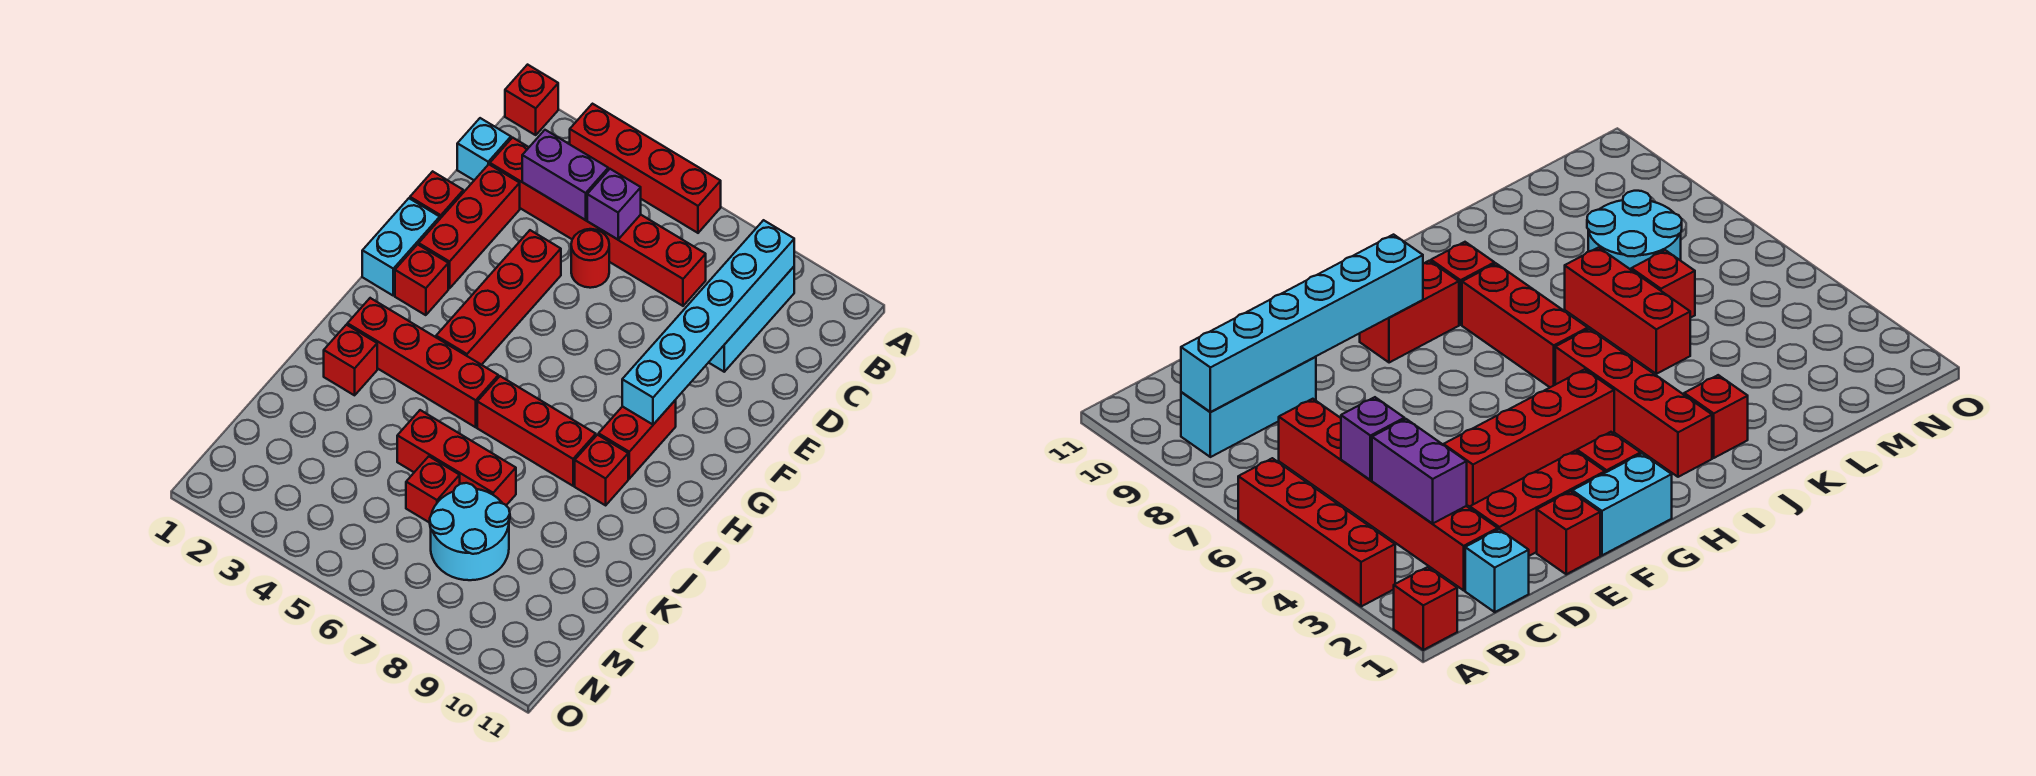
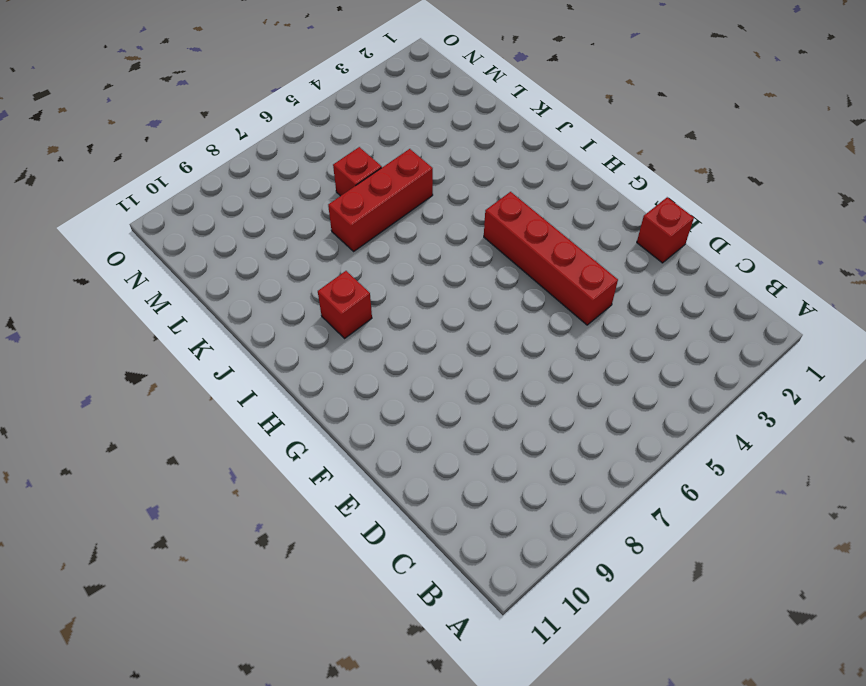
none -> red brick A1 level 1
none -> red brick A3:A6 level 1
none -> cyan brick B9:D9 level 1

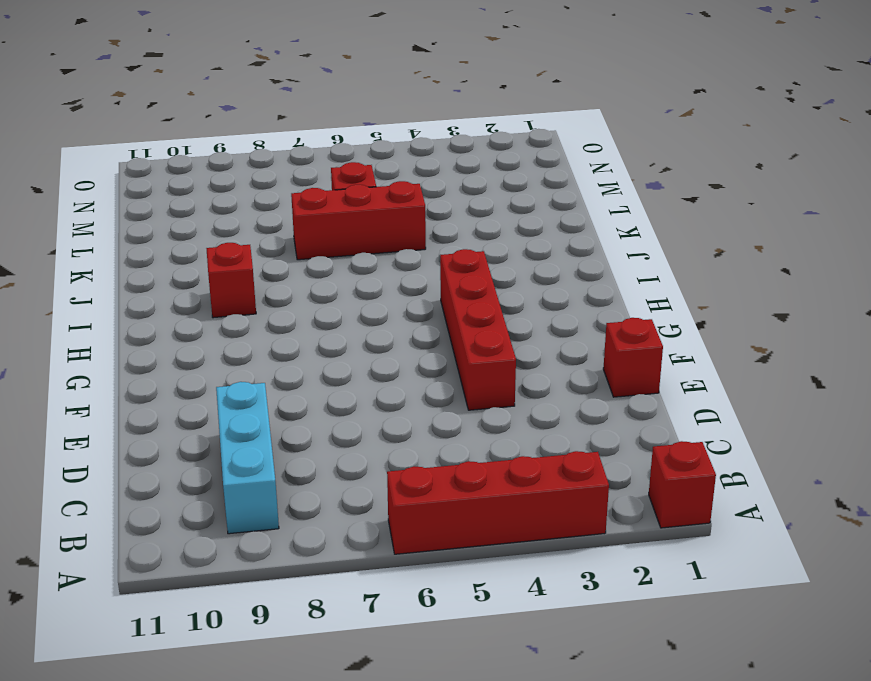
none -> cyan brick C1 level 1
none -> red brick C2:C7 level 1
none -> red brick D2:F2 level 1

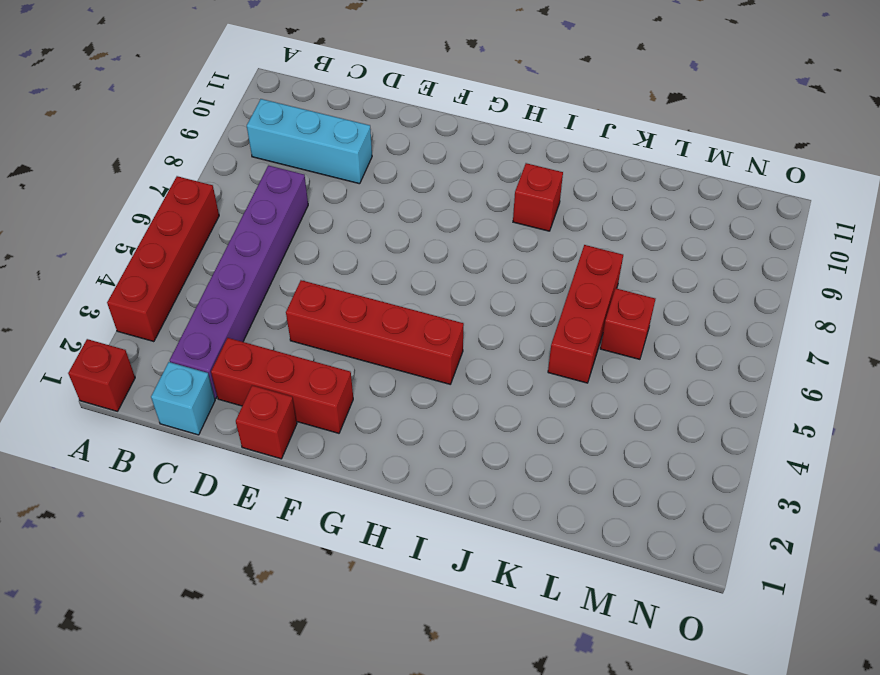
purple brick C2:C7 level 1 -> red brick C2:C7 level 1
none -> red round brick D5 level 1
none -> cyan brick F1:G1 level 1
none -> red brick G2 level 1

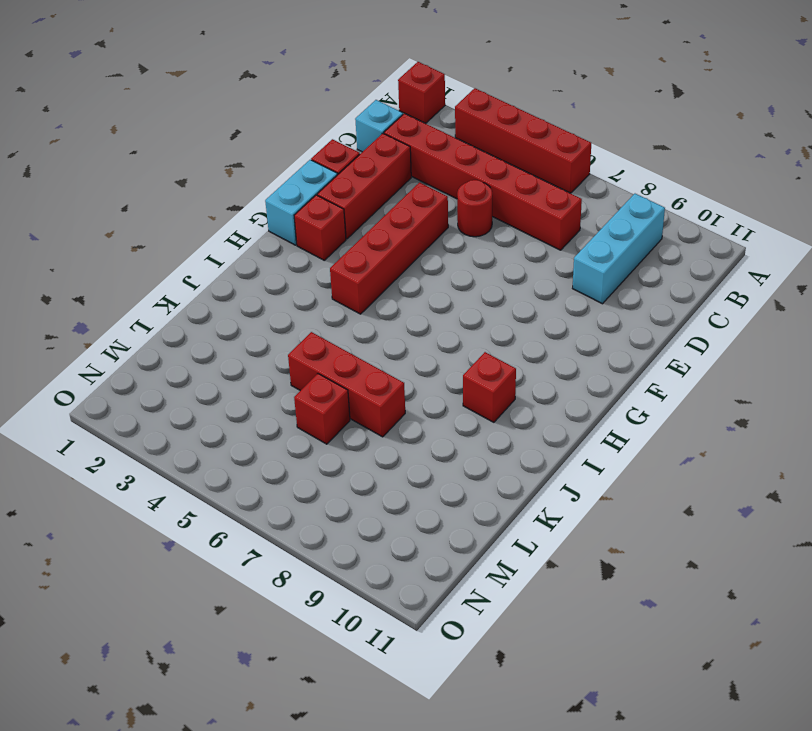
none -> red brick G9:H9 level 1
none -> red brick I2:I5 level 1
none -> red brick I6:I8 level 1

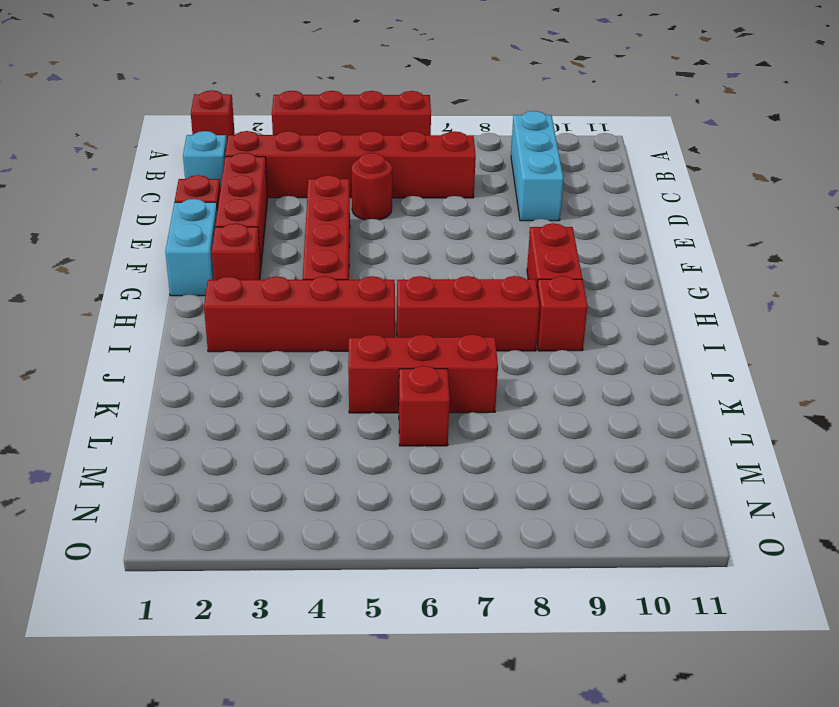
none -> red brick J2 level 1
none -> cyan round brick L7:M8 level 1
none -> cyan brick B9:G9 level 2

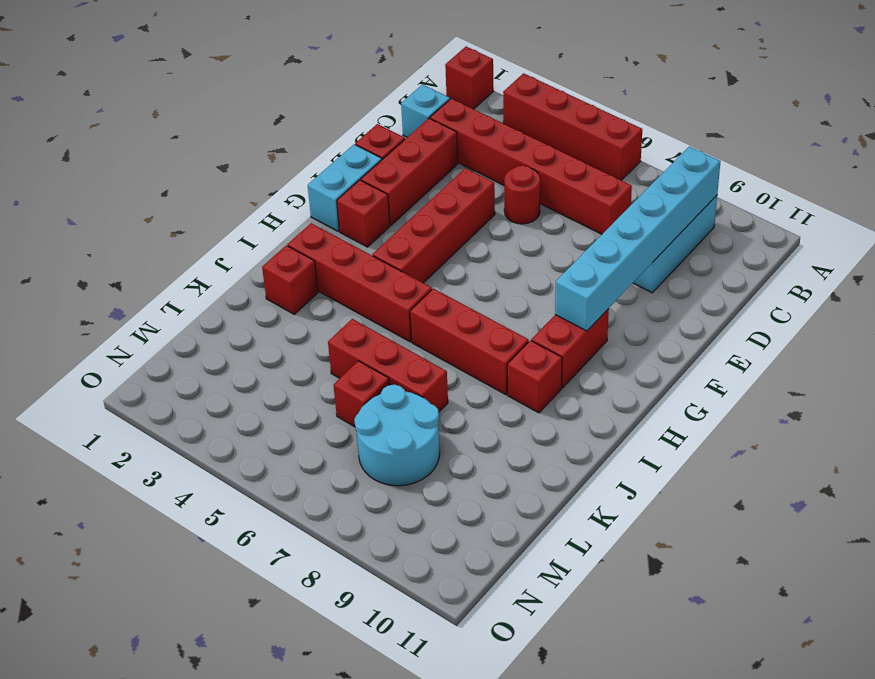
none -> purple brick C3:C4 level 2
none -> purple brick C5 level 2

